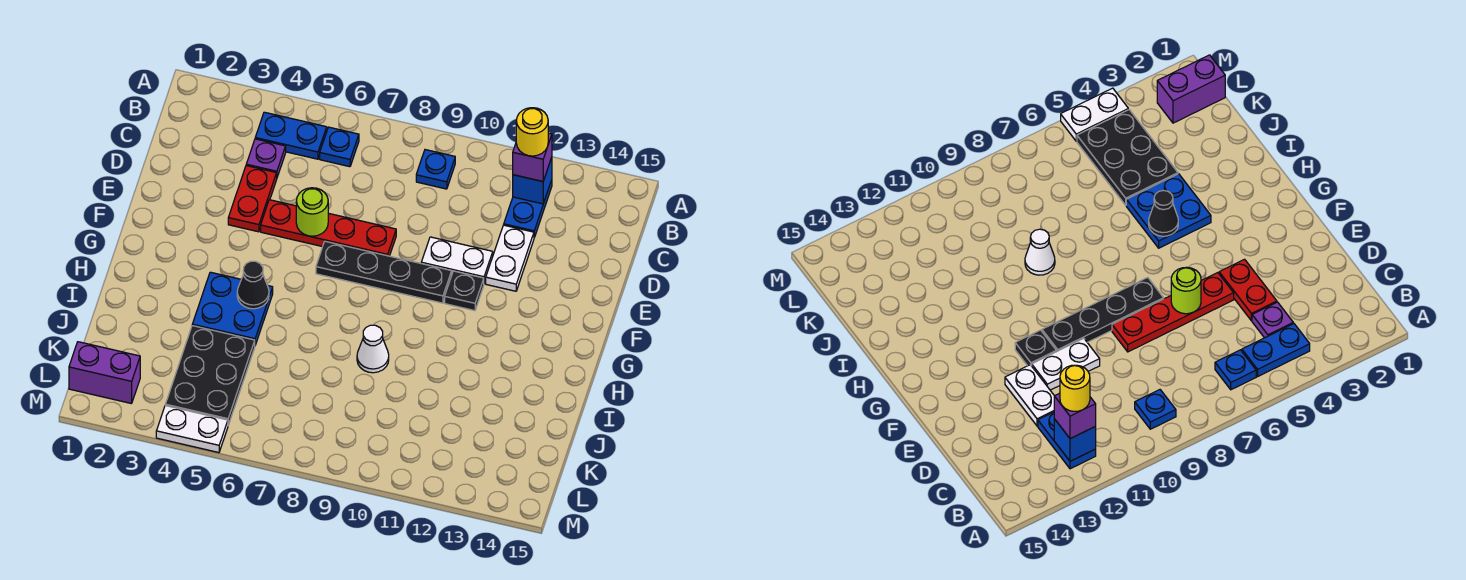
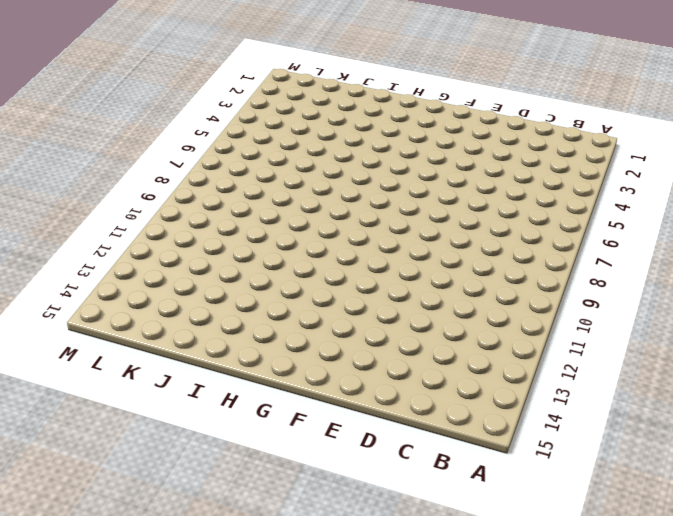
none -> blue plate B4:B5 level 1
none -> blue plate B6 level 1
none -> blue plate B9 level 1

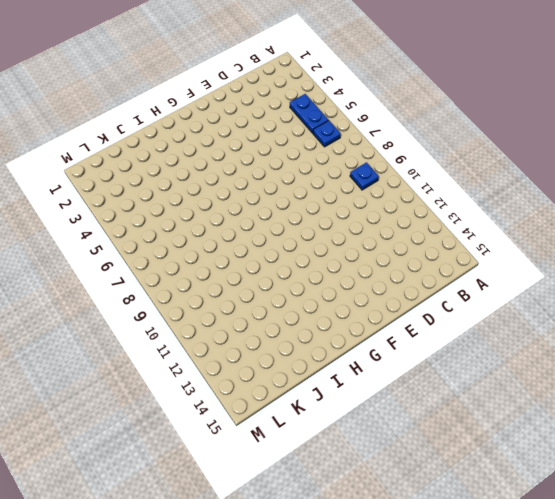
none -> blue plate B12:C12 level 1
none -> purple plate C4 level 1
none -> red plate D4:E4 level 1

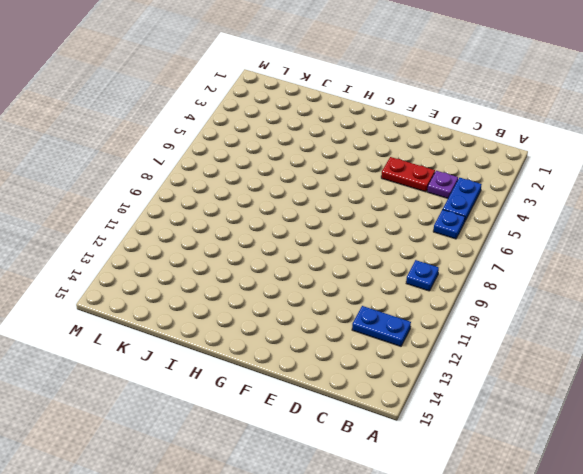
none -> white plate D12:E12 level 1
none -> red plate E5:E8 level 1
none -> white plate E10:E11 level 1

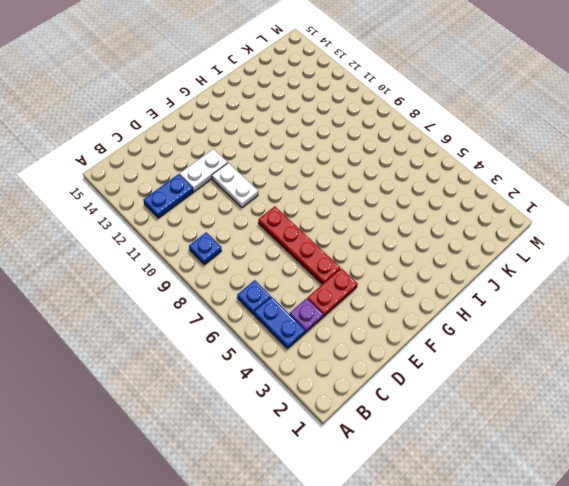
none -> black plate F7:F10 level 1
none -> black plate F11 level 1
none -> blue plate H4:I5 level 1

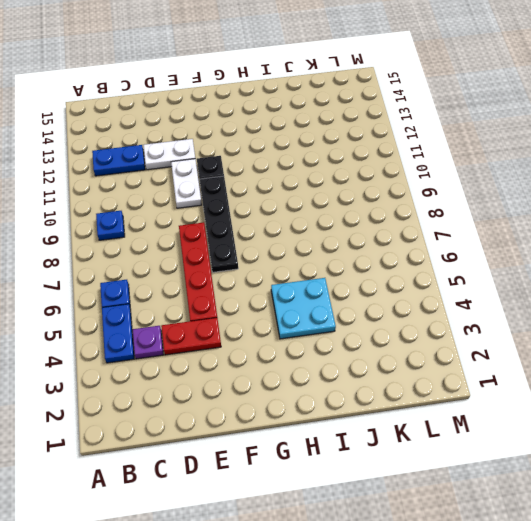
cyan plate H4:I5 level 1 -> blue plate H4:I5 level 1
none -> white cone I9 level 1
none -> black plate J4:L5 level 1
none -> purple brick L1:L2 level 1

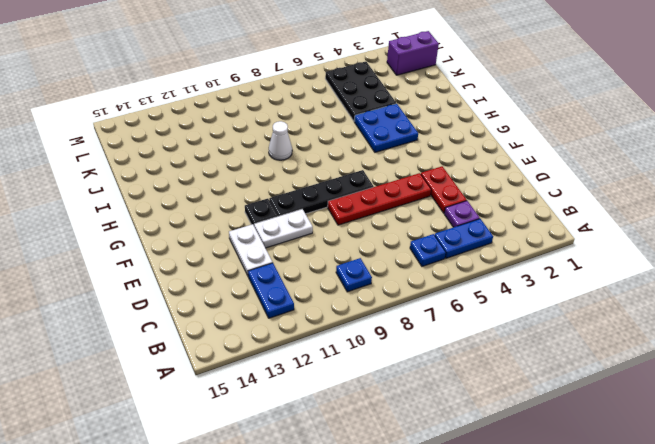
none -> white plate M4:M5 level 1
none -> blue brick B12 level 2
none -> lime round brick E6 level 2

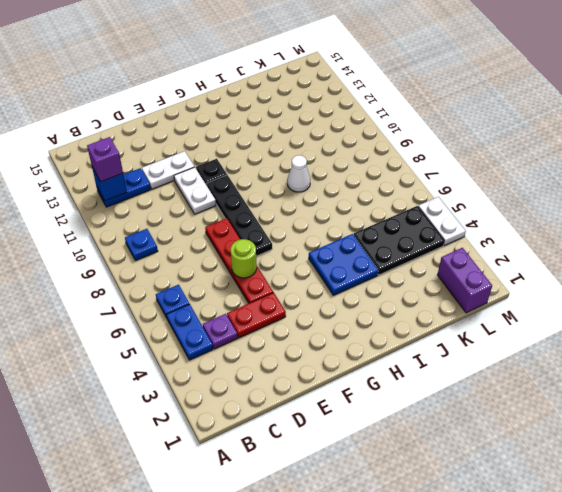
none -> black cone H5 level 2
none -> yellow round brick B12 level 4

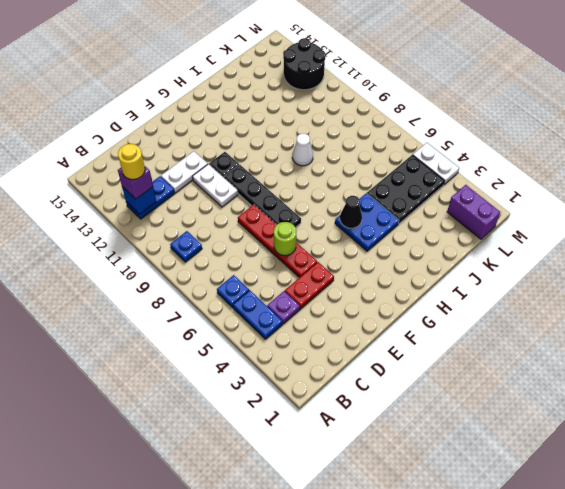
black round brick L12:M13 level 1 -> none

